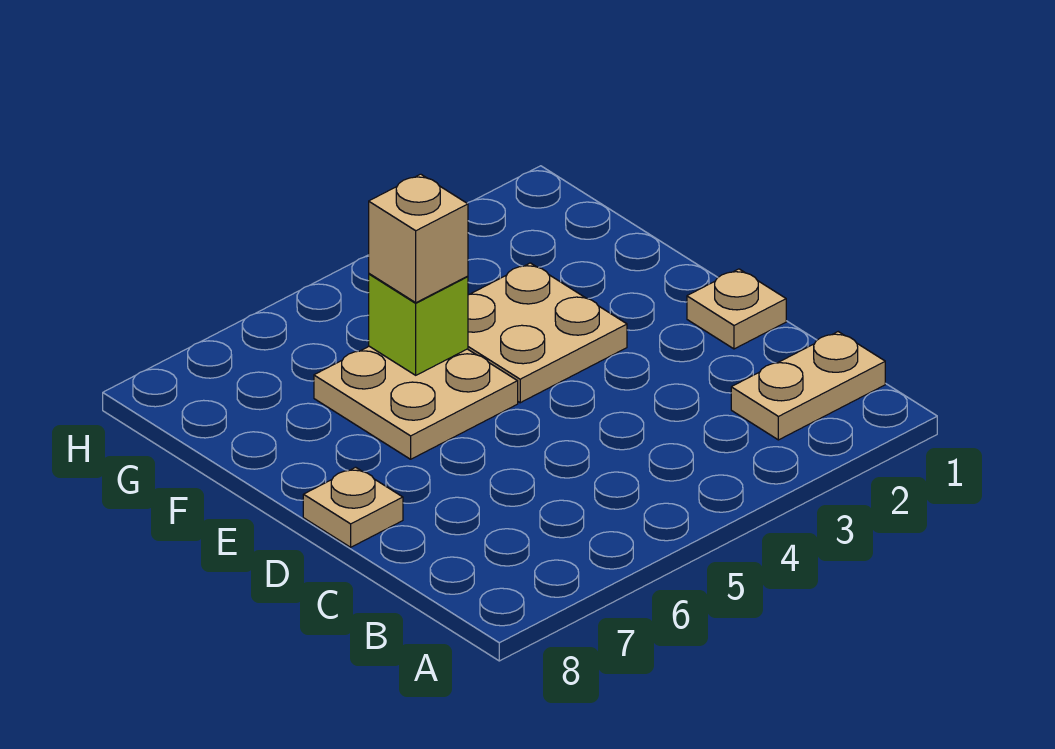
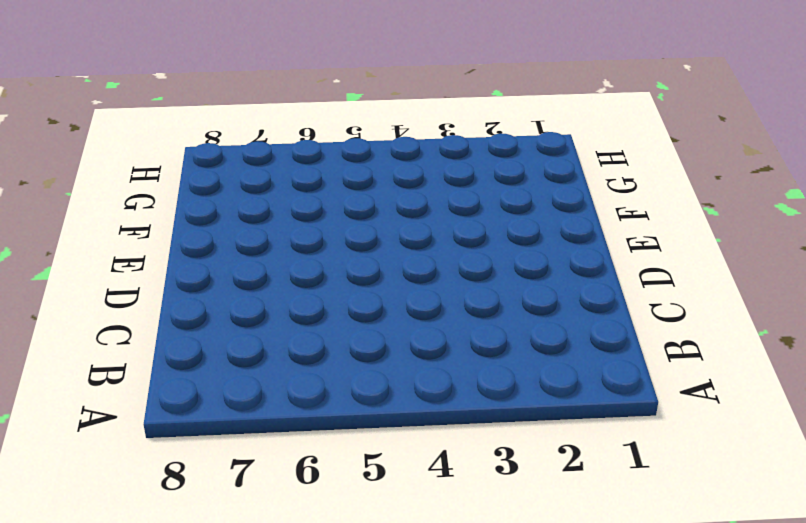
none -> tan plate B1:B2 level 1
none -> tan plate D1 level 1

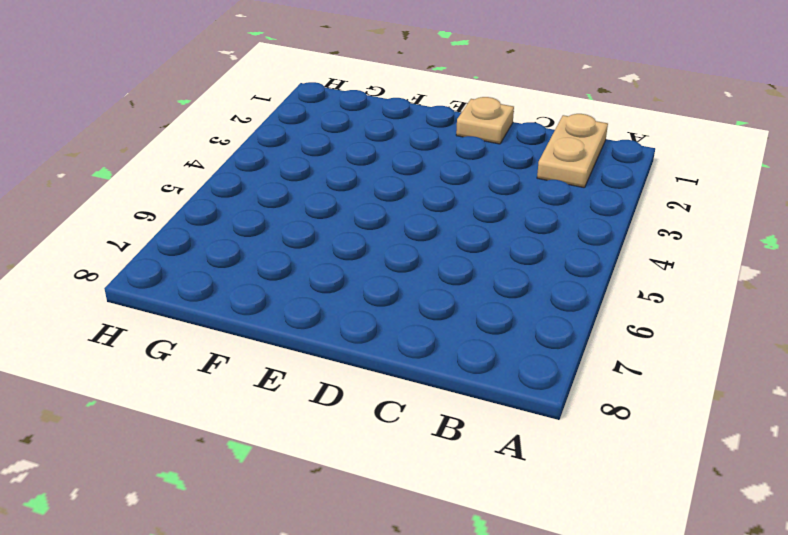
none -> tan plate D8 level 1
none -> tan plate E3:F4 level 1

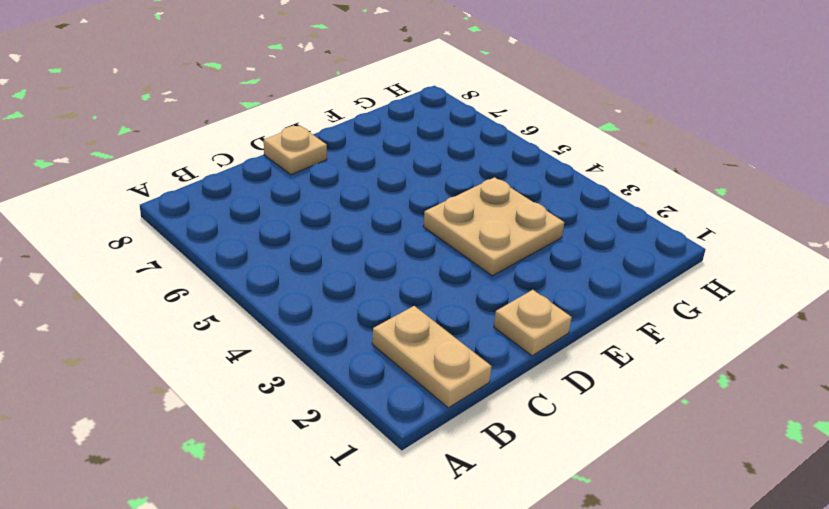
none -> tan plate E5:F6 level 1
none -> lime brick F5 level 2

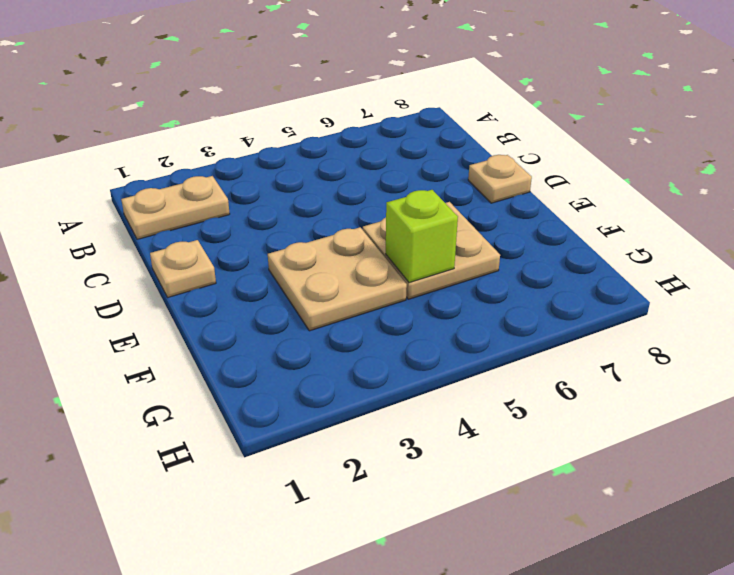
none -> tan brick F5 level 3

